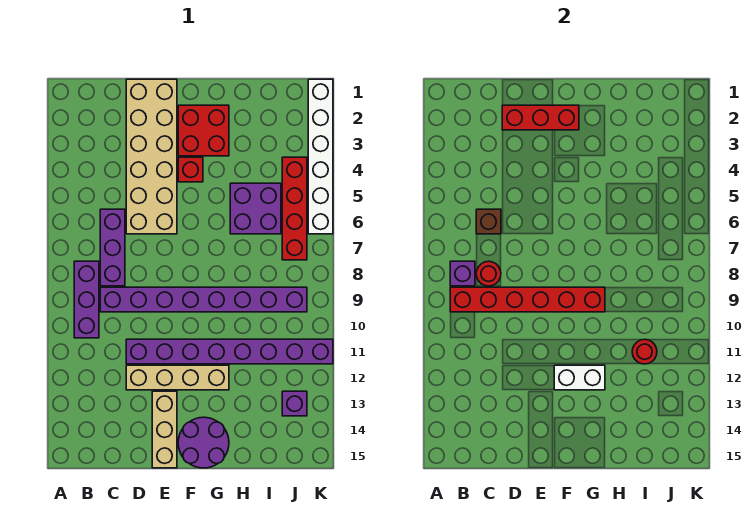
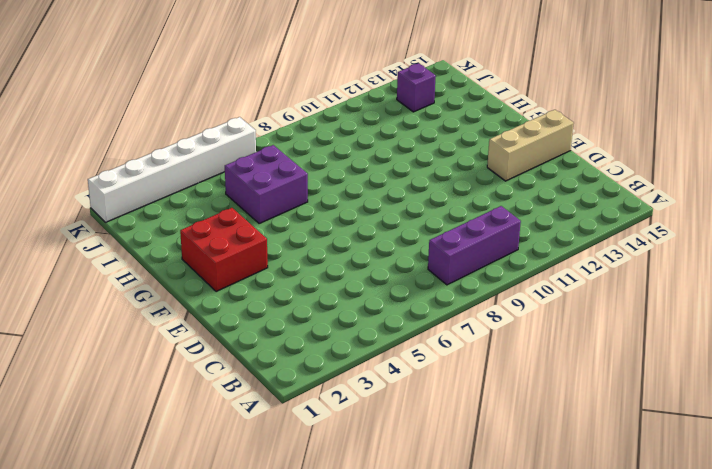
none -> purple brick C6:C8 level 1
none -> purple brick C9:J9 level 1
none -> tan brick D1:E6 level 1

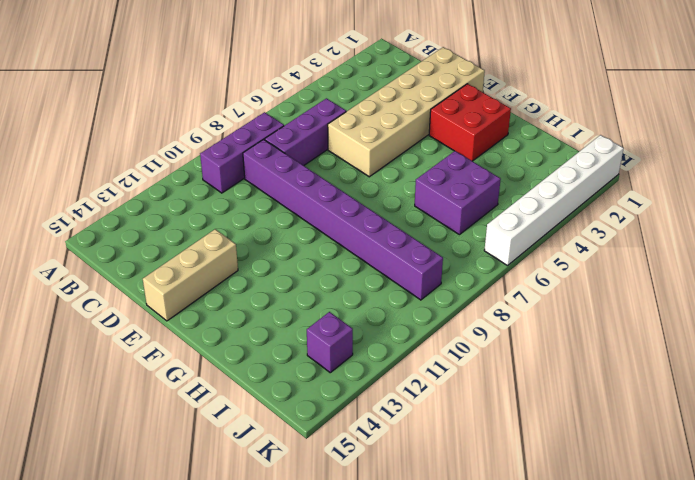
none -> purple brick D11:K11 level 1
none -> tan brick D12:G12 level 1
none -> red brick F4 level 1

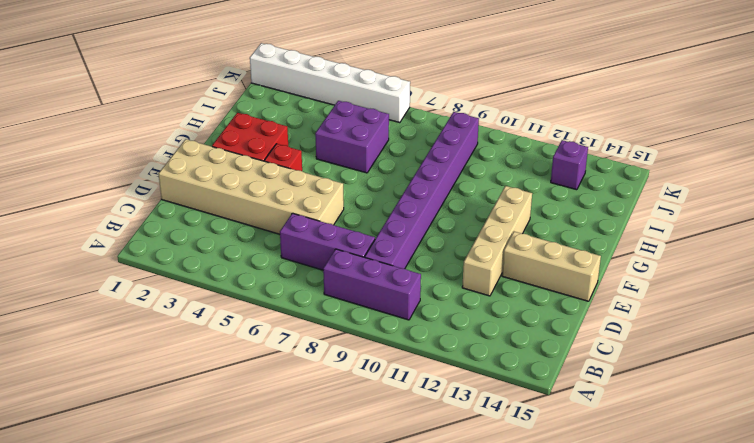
none -> purple brick D11:K11 level 1
none -> purple round brick F14:G15 level 1
none -> red brick J4:J7 level 1

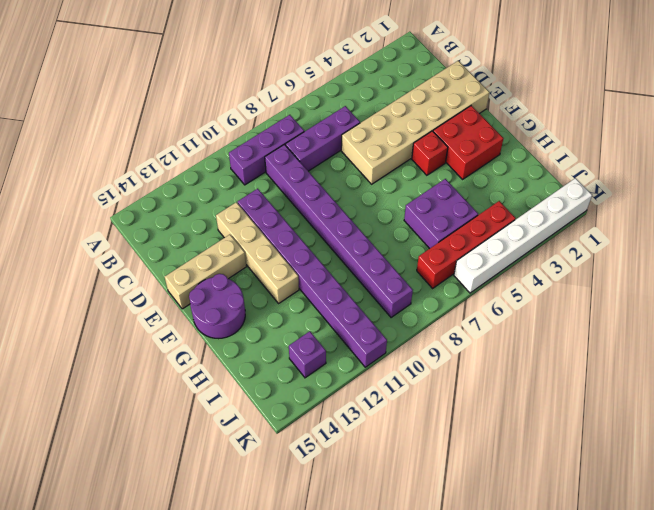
none -> purple brick B8 level 2
none -> red brick B9:G9 level 2
none -> brown brick C6 level 2

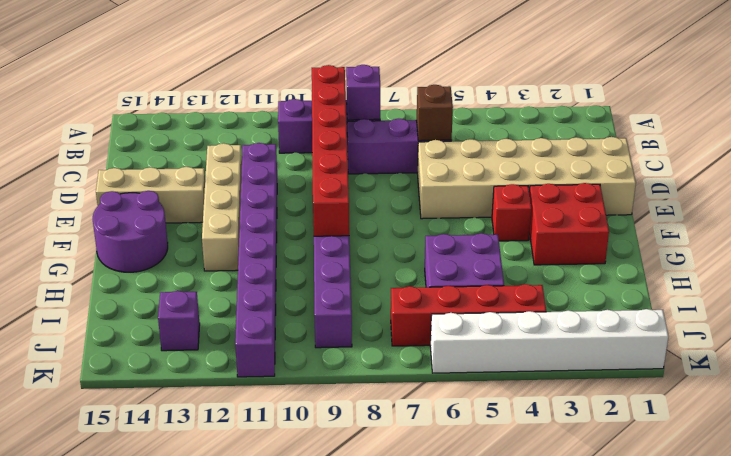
none -> red round brick C8 level 2
none -> red brick D2:F2 level 2
none -> white brick F12:G12 level 2

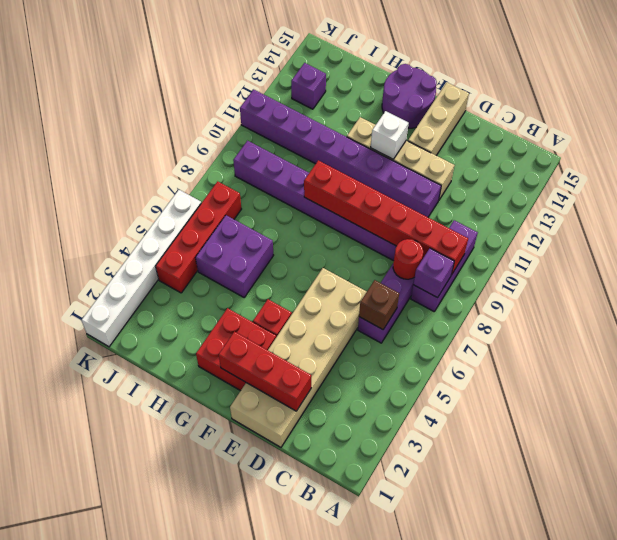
white brick F12 level 2 -> white brick F12:G12 level 2
none -> red round brick I11 level 2

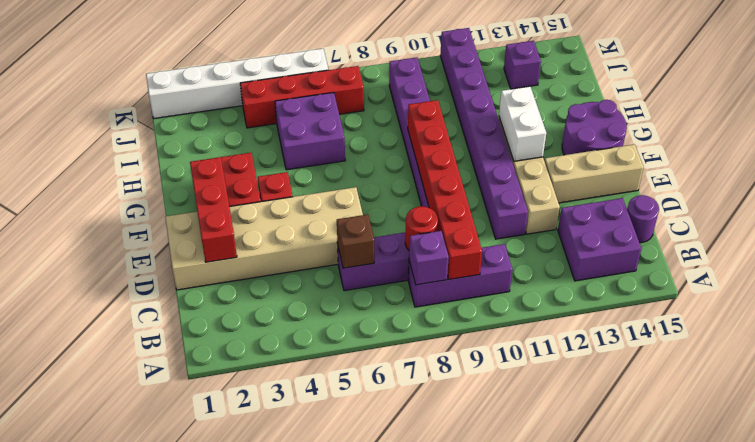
purple brick B13:C14 level 1 -> none
purple round brick C15 level 1 -> none
none -> red round brick I11 level 2

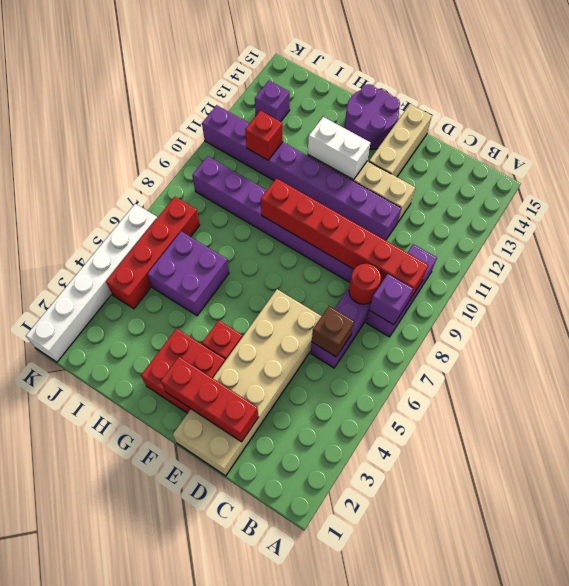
red brick I11 level 2 -> red round brick I11 level 2

